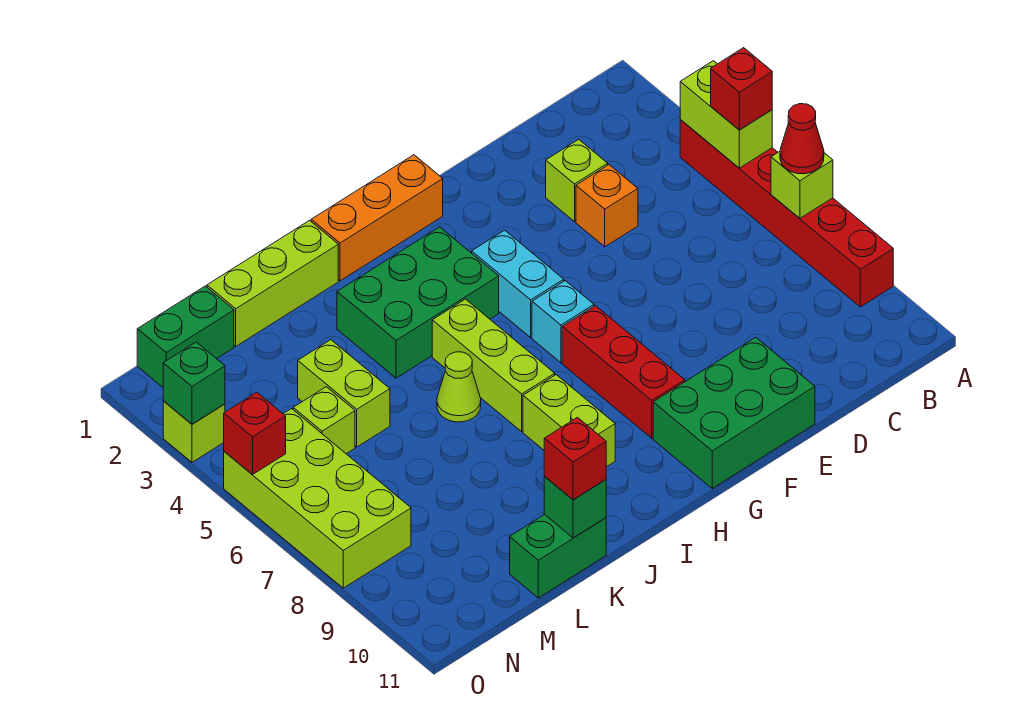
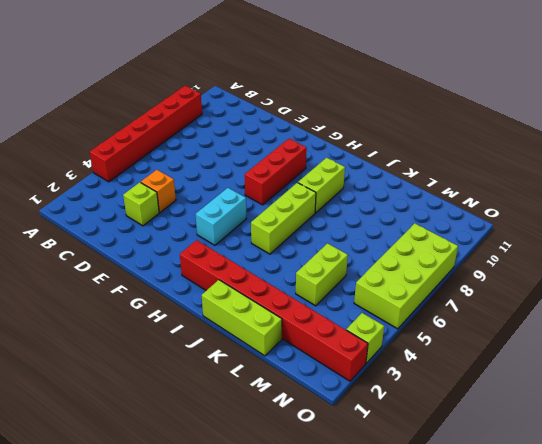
red brick H2:O2 level 1 -> none
none -> green brick E10:G11 level 1
none -> orange brick G1:I1 level 1
none -> cyan brick G6 level 1

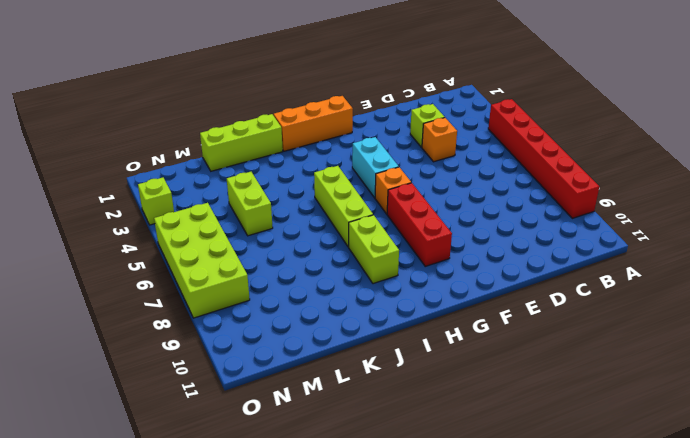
orange brick G6 level 1 -> cyan brick G6 level 1
none -> green brick E10:G11 level 1
none -> green brick H3:J4 level 1
none -> lime cone J6 level 1

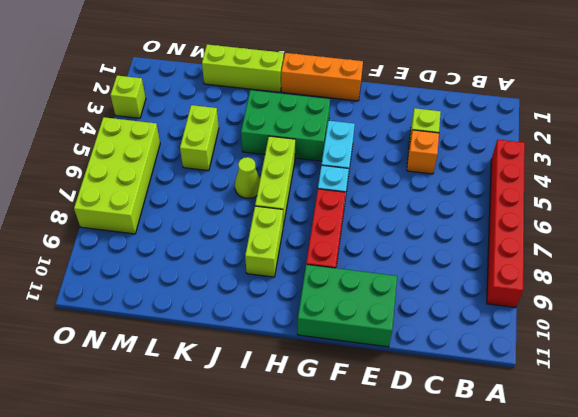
none -> green brick K11:L11 level 1
none -> green brick M1:N1 level 1
none -> lime brick M5 level 1

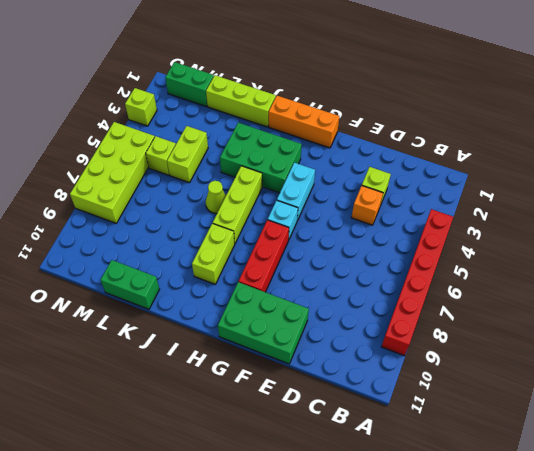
none -> lime brick A4:A5 level 2
none -> lime brick A7 level 2
none -> green brick K11 level 2

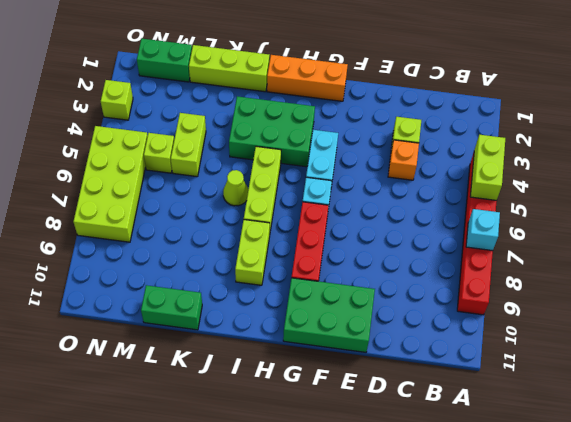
cyan brick A7 level 2 -> lime brick A7 level 2
none -> green brick K11 level 2
none -> green brick O3 level 2
none -> red brick O5 level 2

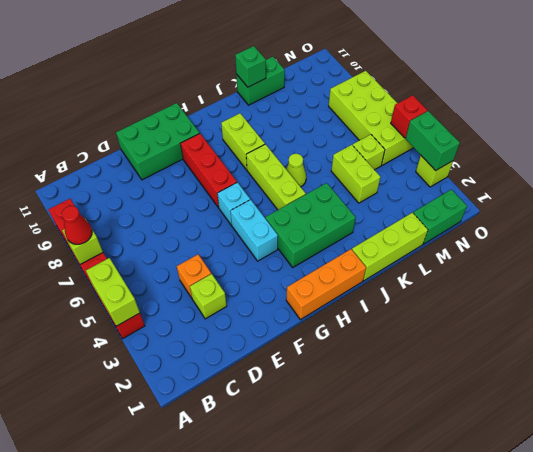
green brick O3:O4 level 2 -> green brick O3 level 2
none -> red brick A5 level 3
none -> red brick K11 level 3

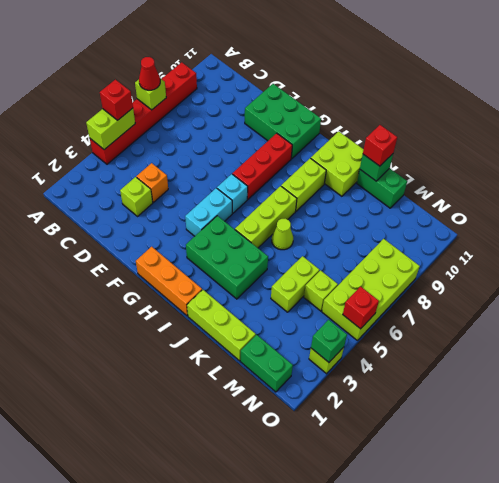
lime brick I10:J11 level 1 -> none

